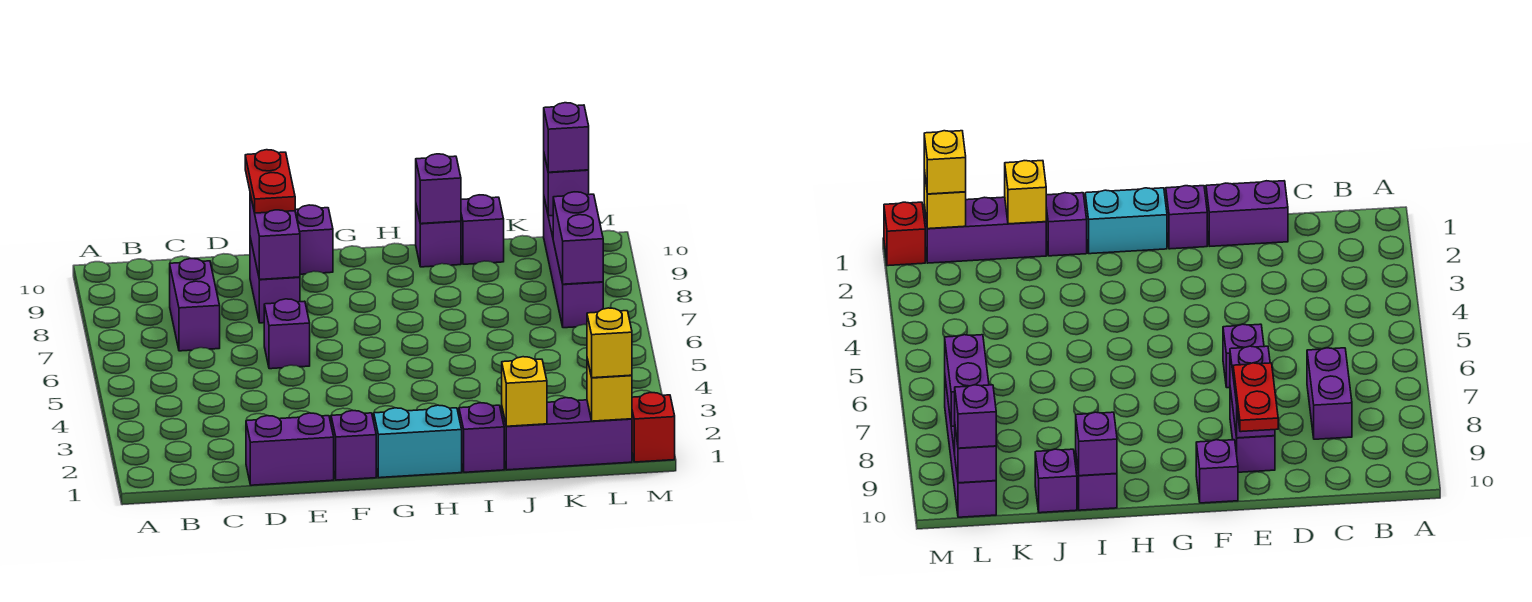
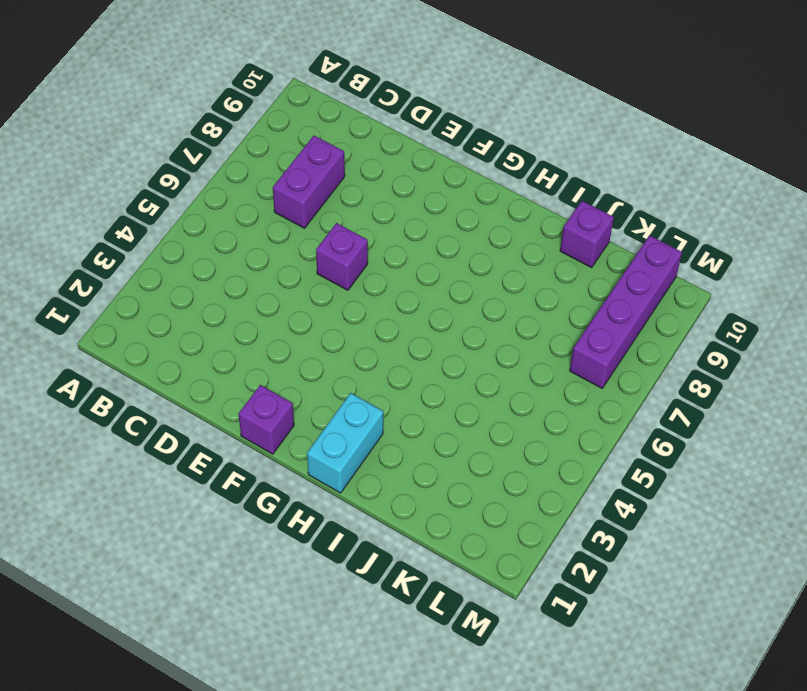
cyan brick H1:H2 level 1 -> cyan brick G1:H1 level 1
none -> purple brick D1:E1 level 1
none -> purple brick E8:E9 level 1
none -> purple brick F10 level 1

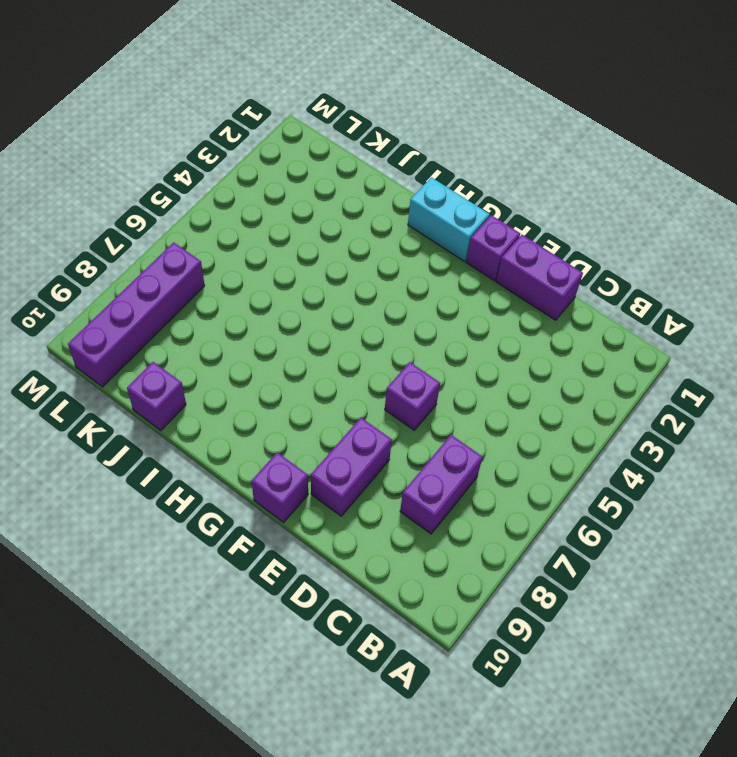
none -> purple brick I1 level 1
none -> purple brick I10 level 1
none -> purple brick J1:L1 level 1

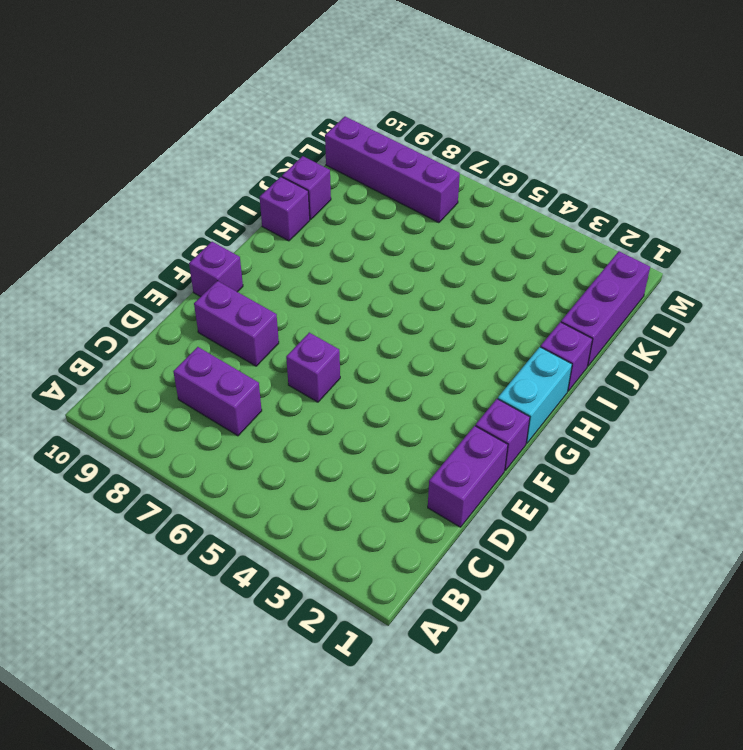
none -> red brick M1 level 1
none -> purple brick E8:E9 level 2
none -> purple brick I10 level 2

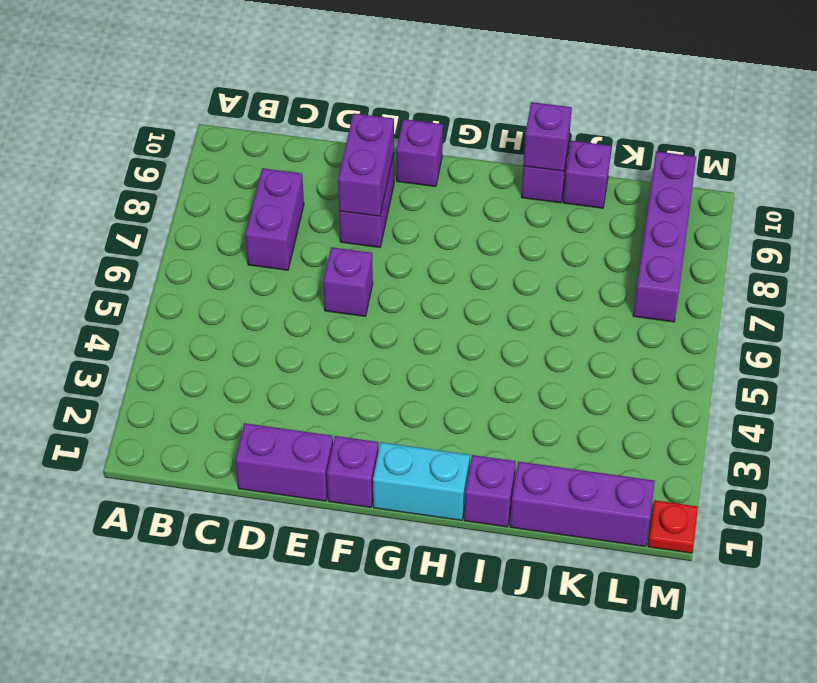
red plate M1 level 1 -> red brick M1 level 1
none -> yellow brick J1 level 2
none -> yellow brick L1 level 2
none -> purple brick L7:L8 level 2

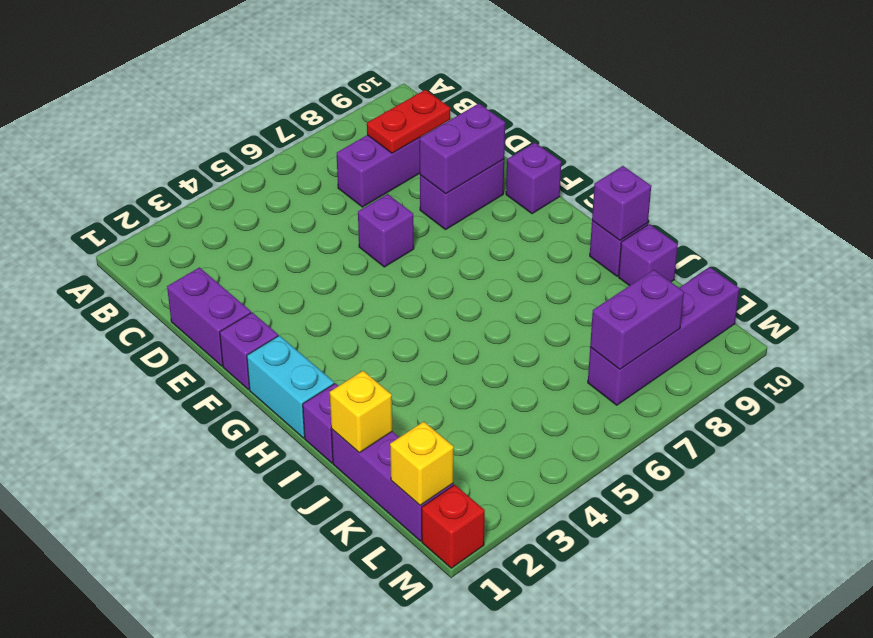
red plate C8:C9 level 2 -> red plate E9:E10 level 3
none -> purple brick L10 level 2
none -> yellow brick L1 level 3
none -> purple brick L10 level 3

